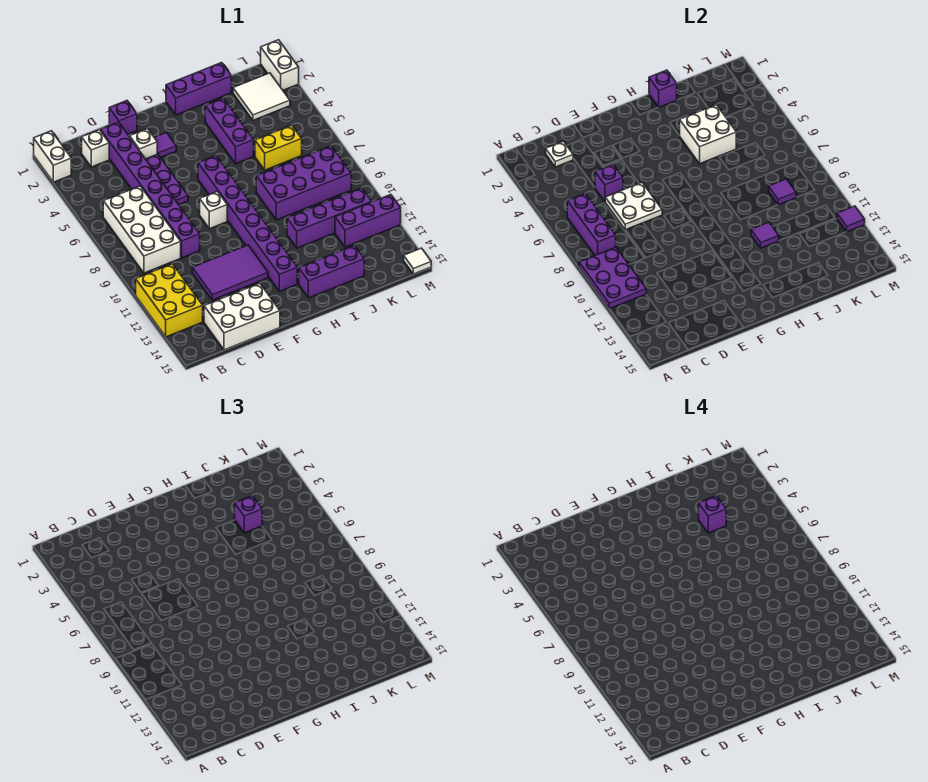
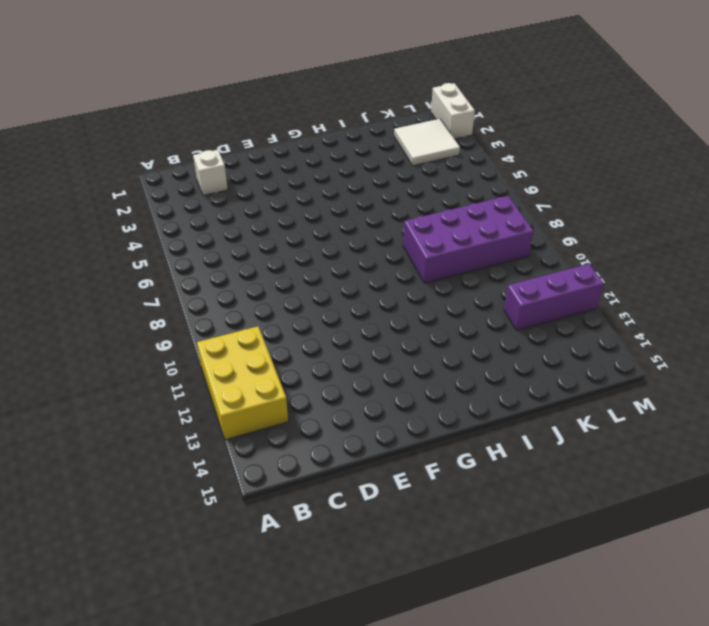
none -> white brick A1:A2 level 1
none -> white brick B6:C9 level 1
none -> white brick C14:E15 level 1
none -> purple brick D2:D9 level 1

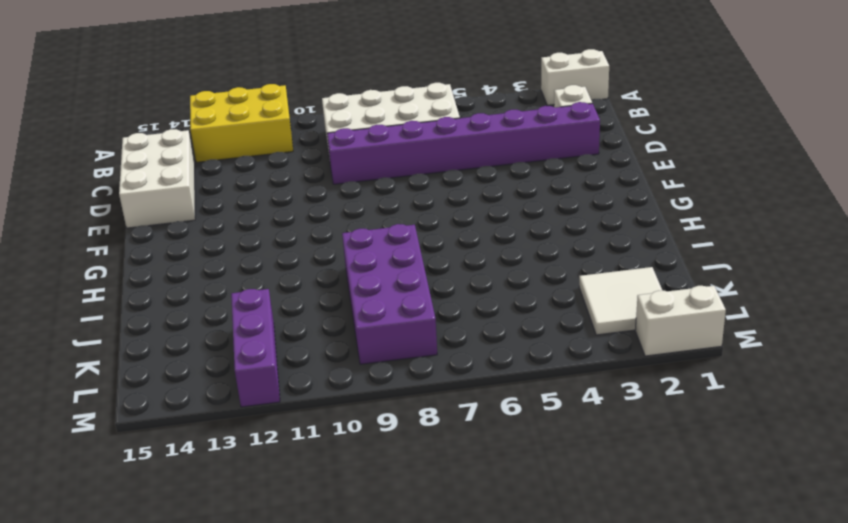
none -> purple tile D11:F12 level 1
none -> purple brick E1 level 1
none -> white brick E3 level 1
none -> purple plate E4:E6 level 1

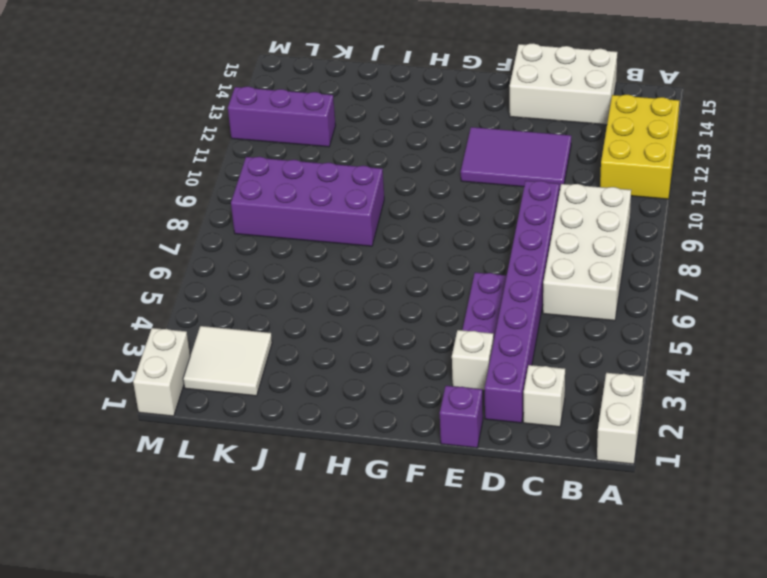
none -> purple tile F3 level 1
none -> white brick F8 level 1
none -> purple brick G6:G13 level 1
none -> purple brick H1:J1 level 1

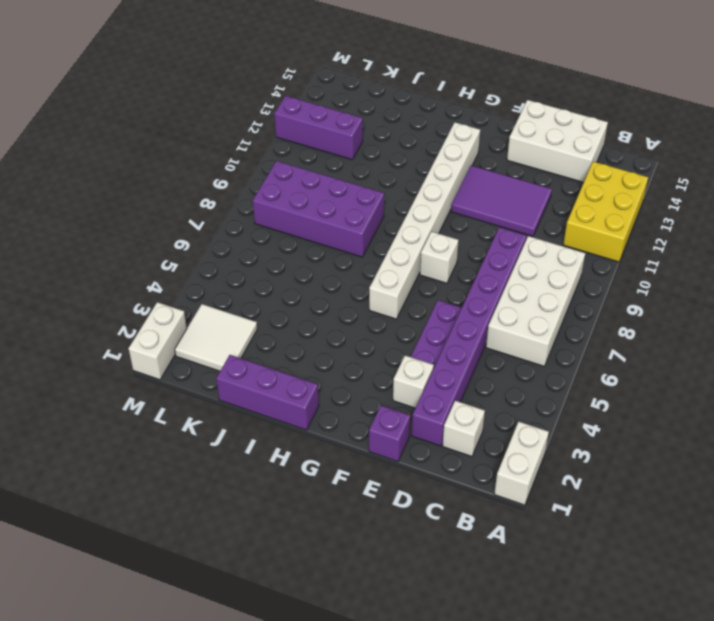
white brick G6:G13 level 1 -> purple brick G6:G13 level 1
none -> purple tile F3 level 1
none -> purple brick H14:J14 level 1
none -> purple brick I3:I5 level 1
none -> purple brick I11:L11 level 1

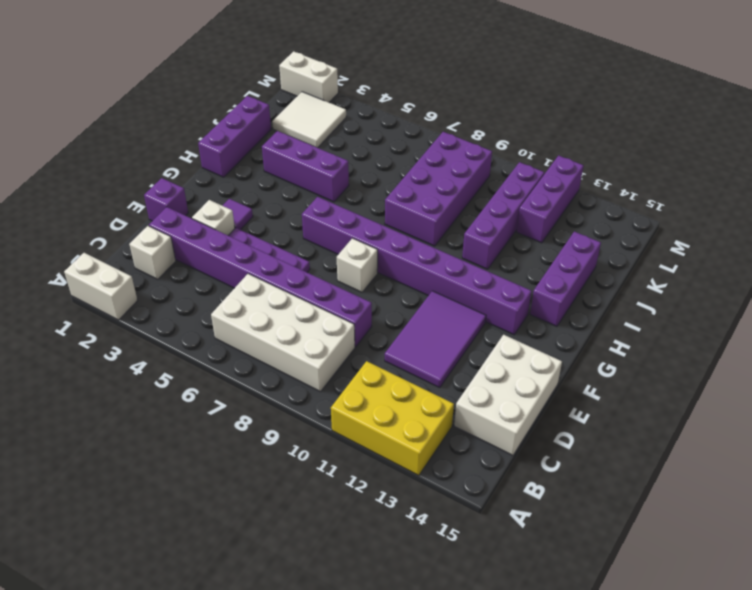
none -> yellow brick J6:K6 level 1
none -> white tile M15 level 1
none -> purple plate A9:B11 level 2
none -> purple brick B6:B8 level 2

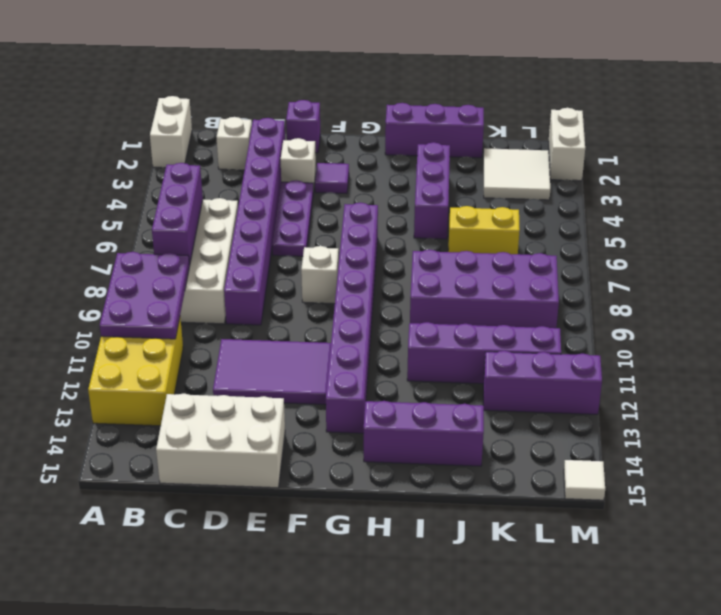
none -> white plate C2 level 2
none -> purple brick D5 level 2
none -> white plate D6:E7 level 2
none -> purple brick I1 level 2

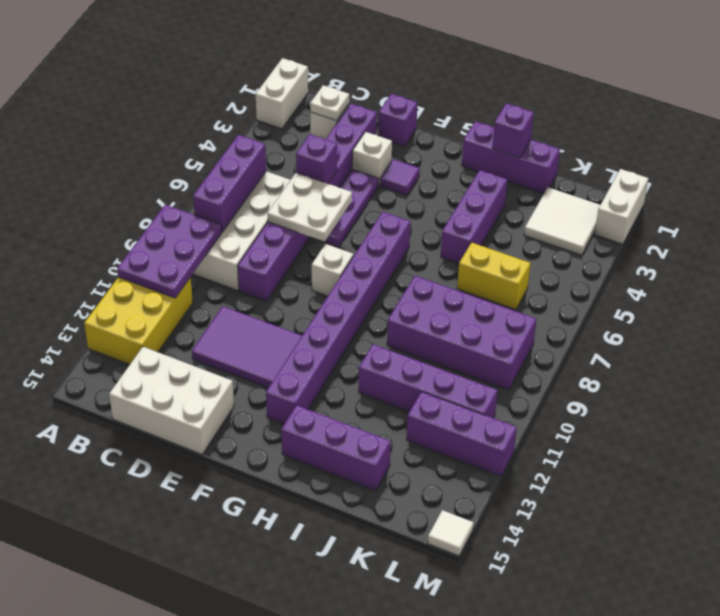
none -> white brick I4:J5 level 2
none -> purple tile I11 level 2
none -> purple tile K9 level 2
none -> purple tile M12 level 2

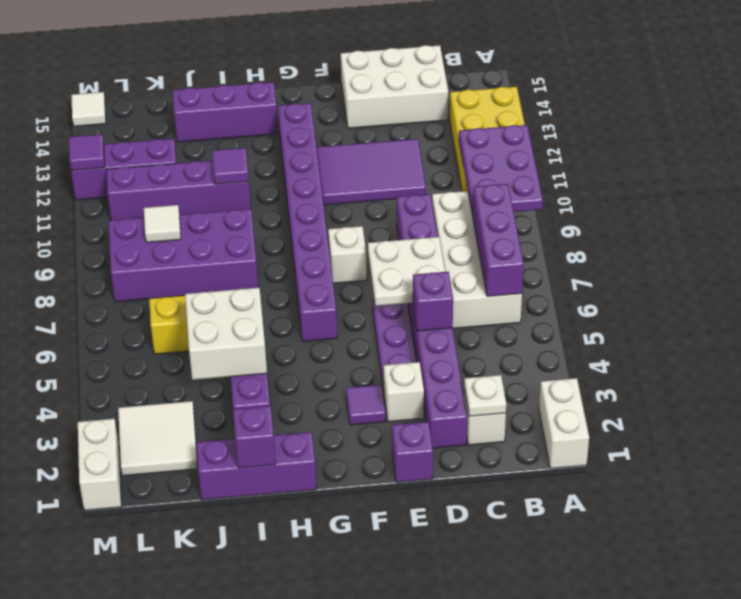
white tile K9 level 2 -> purple tile K9 level 2
none -> purple brick J4 level 3
none -> purple brick J4 level 4

